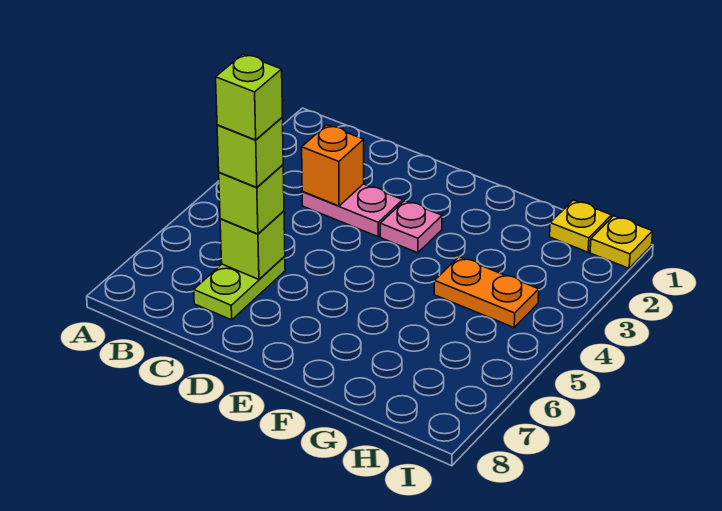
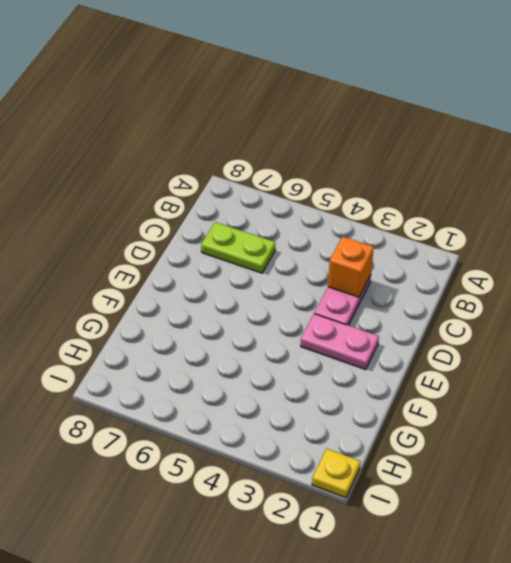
pink plate E2:E3 level 1 -> pink plate E3 level 1
none -> orange plate G4:H4 level 1
none -> yellow plate H1 level 1

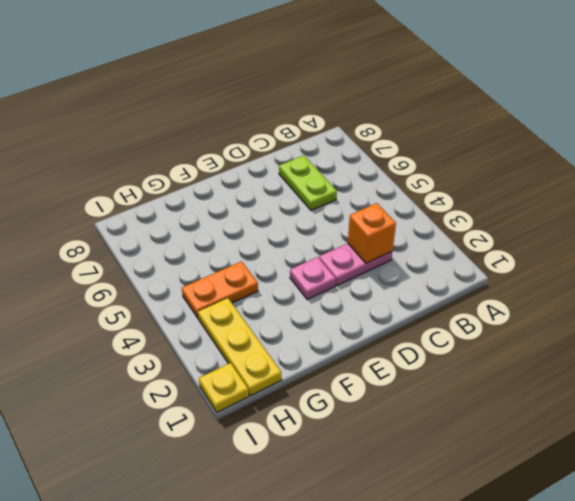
yellow plate H1:H3 level 1 -> yellow plate H1 level 1
none -> lime brick C6 level 2
none -> lime brick C6 level 3

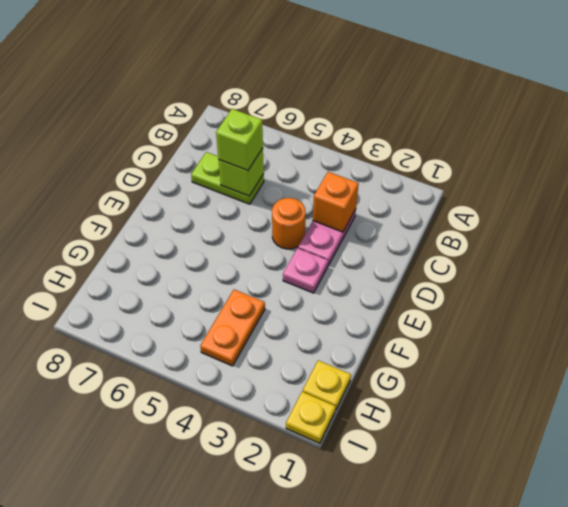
orange round brick D4 level 1 -> none
none -> lime brick C6 level 4
none -> lime brick C6 level 5

